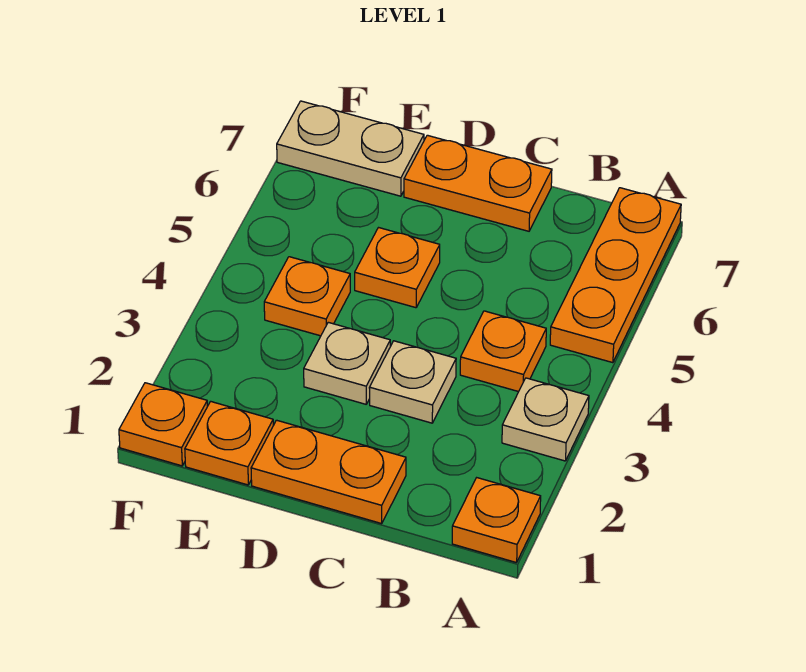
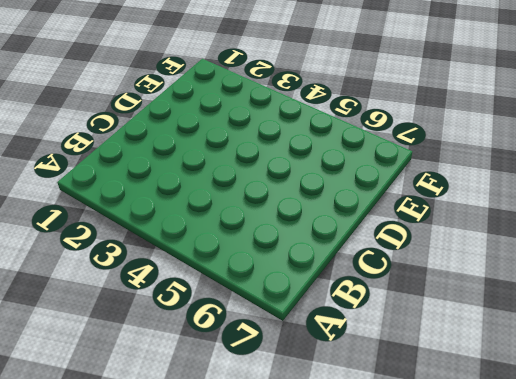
none -> orange plate A1 level 1
none -> tan plate A3 level 1
none -> orange plate A5:A7 level 1

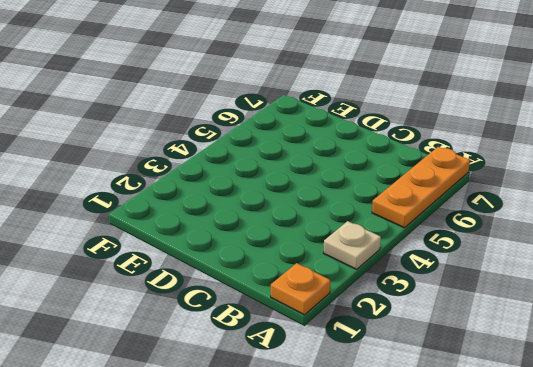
none -> orange plate B4 level 1
none -> orange plate C1:D1 level 1
none -> tan plate C3 level 1

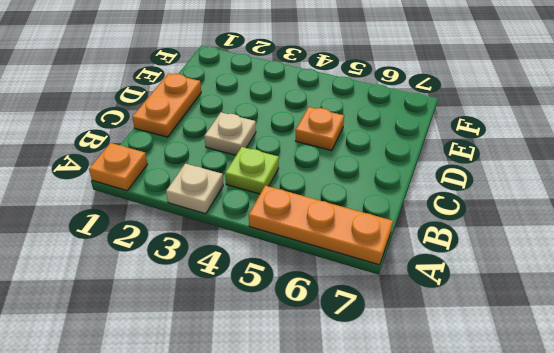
lime plate B4 level 1 -> orange plate B4 level 1
none -> orange plate C7:D7 level 1
none -> tan plate D3 level 1
none -> orange plate E1 level 1

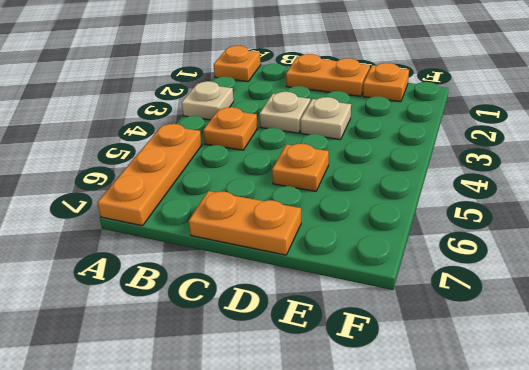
none -> orange plate E4 level 1
none -> tan plate E7:F7 level 1
none -> orange plate F1 level 1

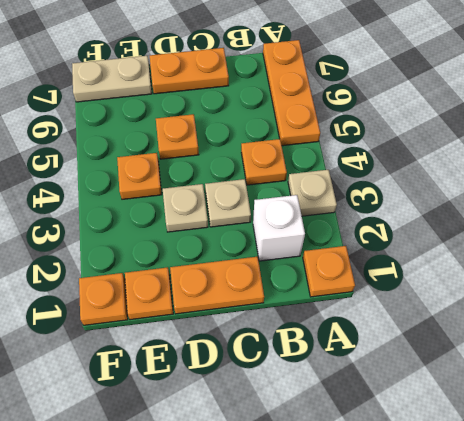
white brick B2 level 1 -> none

